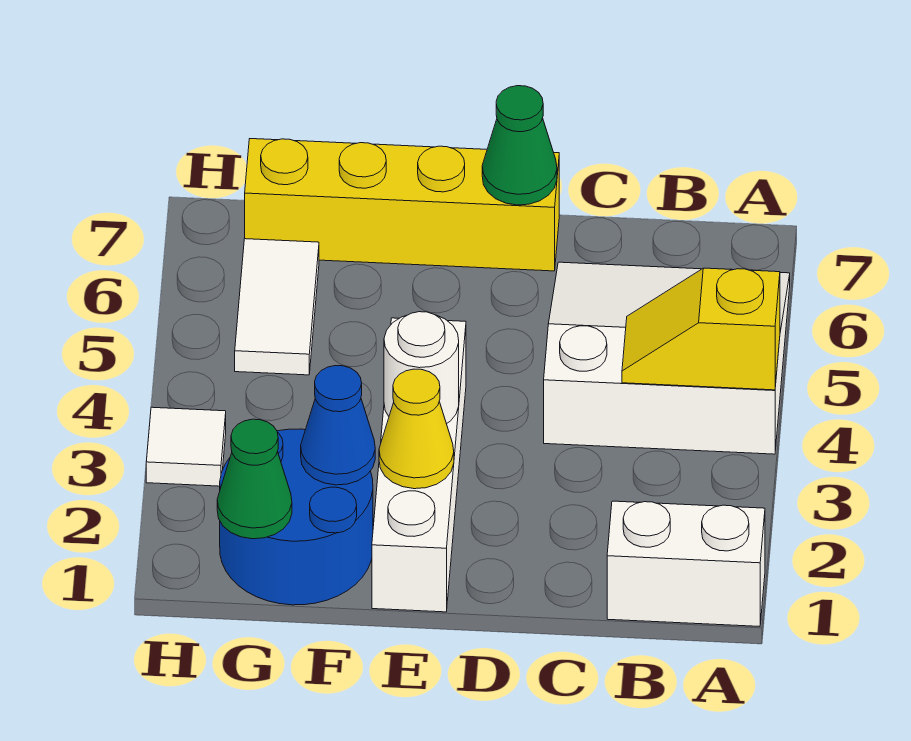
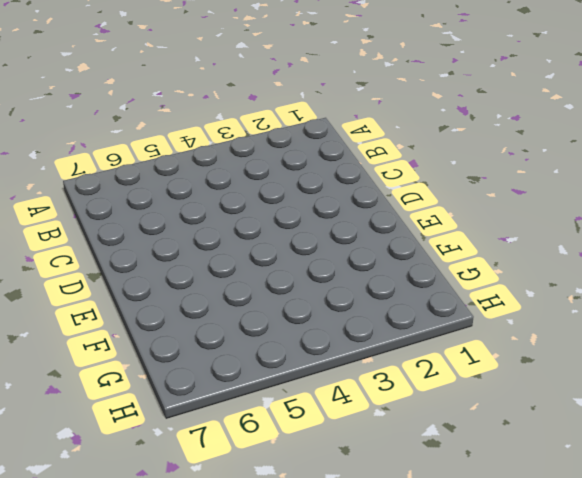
none -> white brick A1:B1 level 1
none -> white slope A4:C6 level 1 top 4
none -> yellow brick D7:G7 level 1

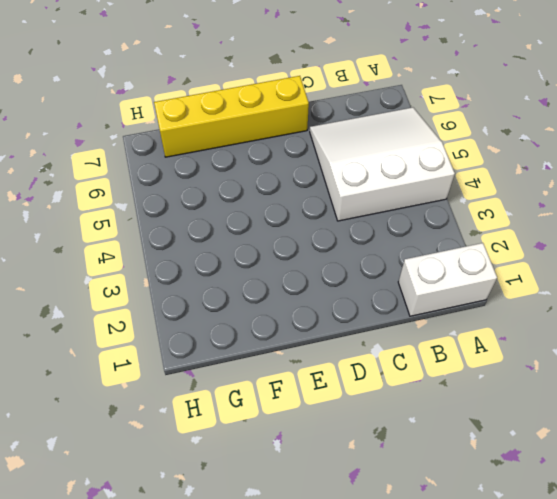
none -> white brick E1:E4 level 1
none -> blue round brick F1:G2 level 1
none -> white tile G5:G6 level 1

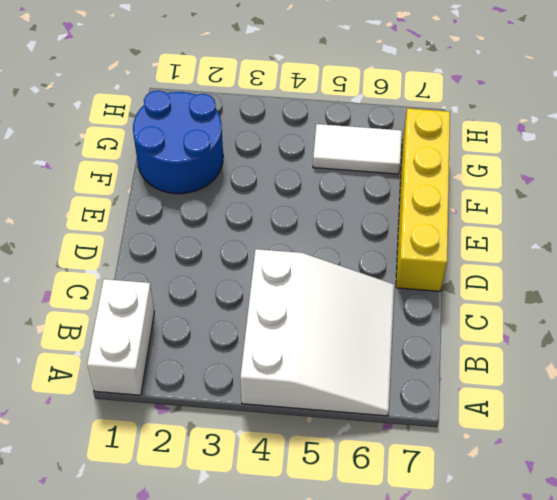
none -> white brick E1:E4 level 1
none -> white tile H3 level 1
none -> yellow slope A4:B4 level 2 top A

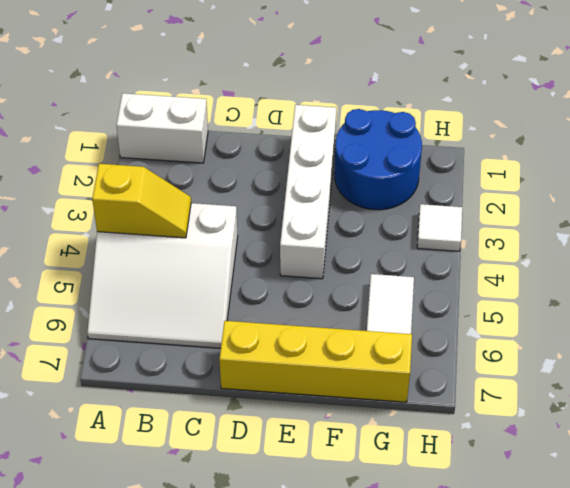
none -> green cone D7 level 2
none -> yellow cone E2 level 2
none -> white round brick E3 level 2

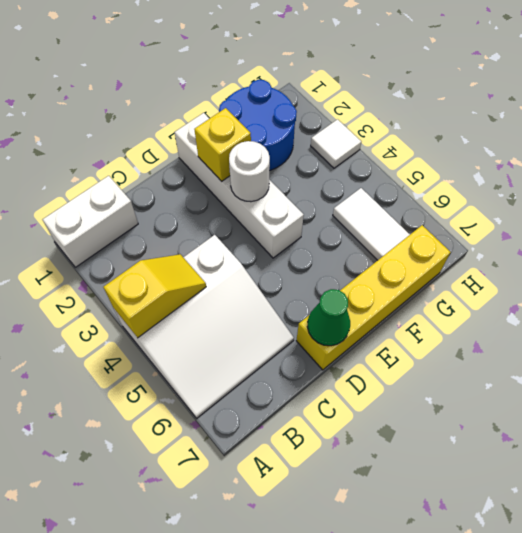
yellow brick E2 level 2 -> yellow cone E2 level 2
none -> blue cone F2 level 2
none -> green cone G1 level 2

